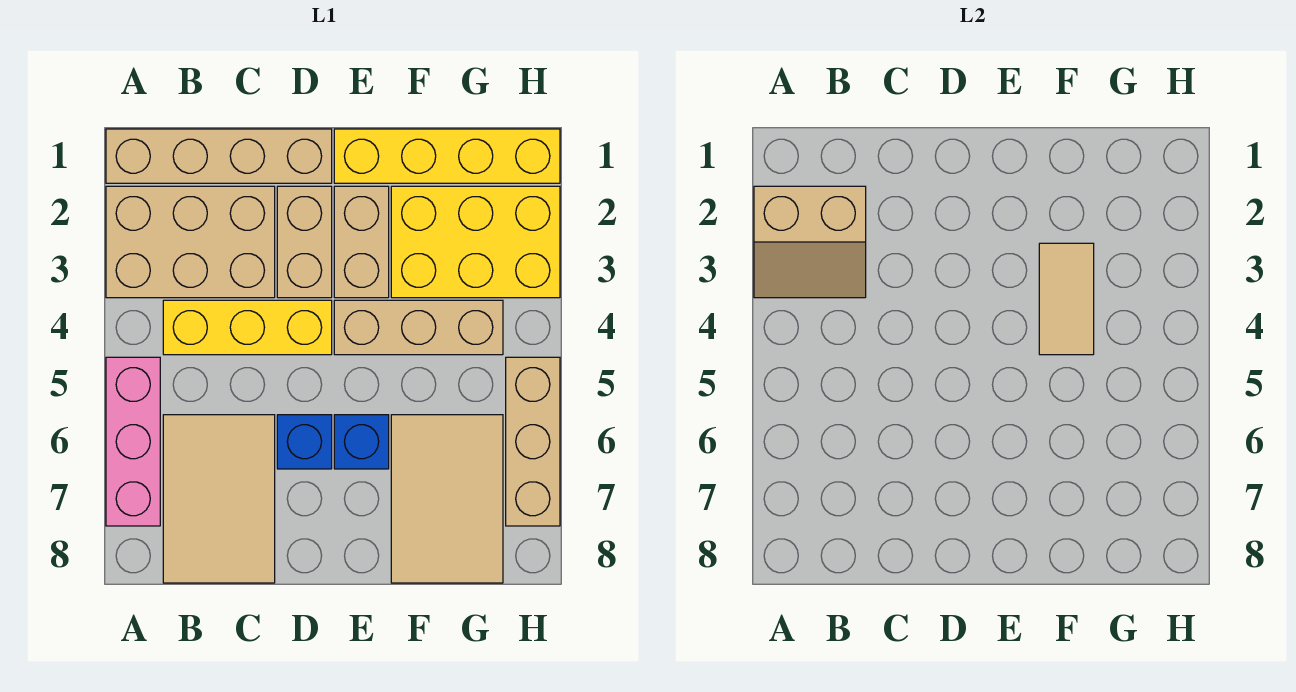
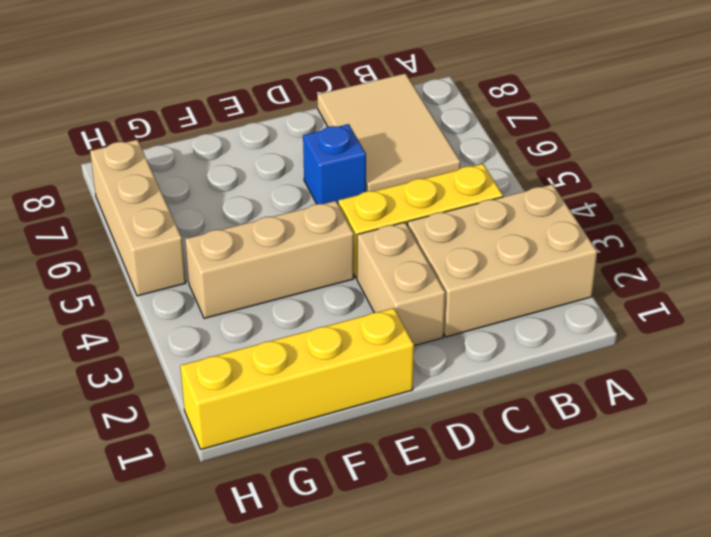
none -> tan brick A1:D1 level 1
none -> pink brick A5:A7 level 1
none -> tan brick E2:E3 level 1

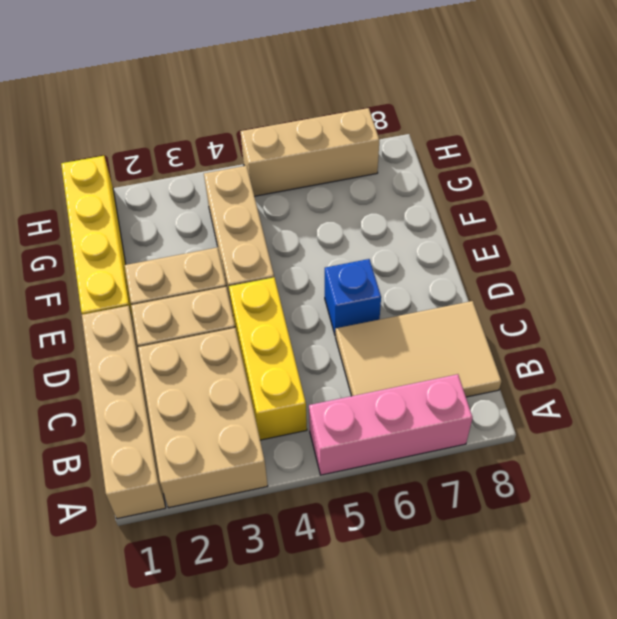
none -> blue brick E6 level 1
none -> yellow brick F2:H3 level 1
none -> tan tile F6:G8 level 1

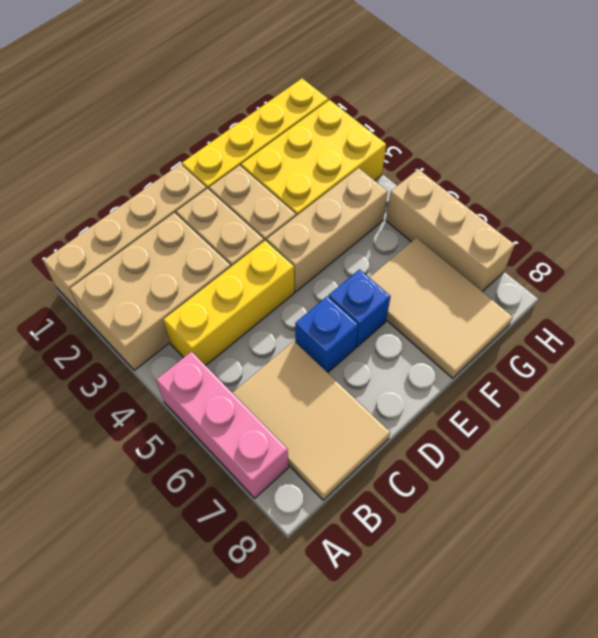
none -> tan slope A2:B3 level 2 top 2
none -> tan tile F3:F4 level 2

